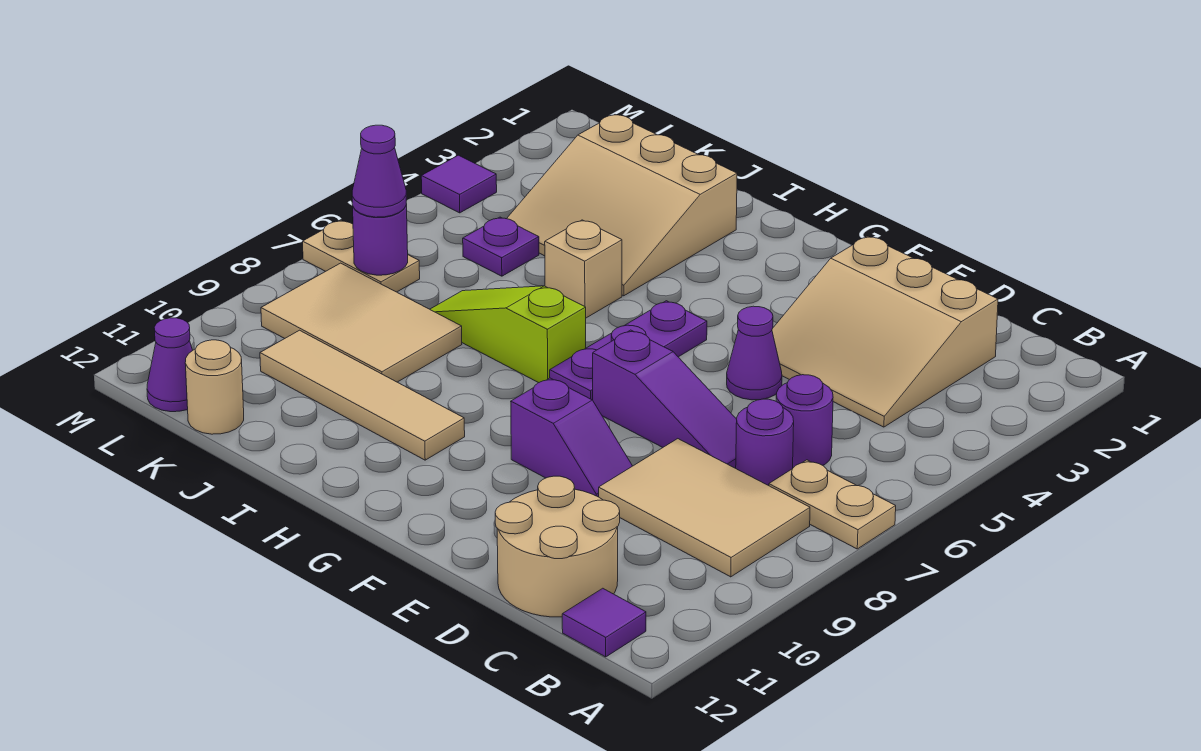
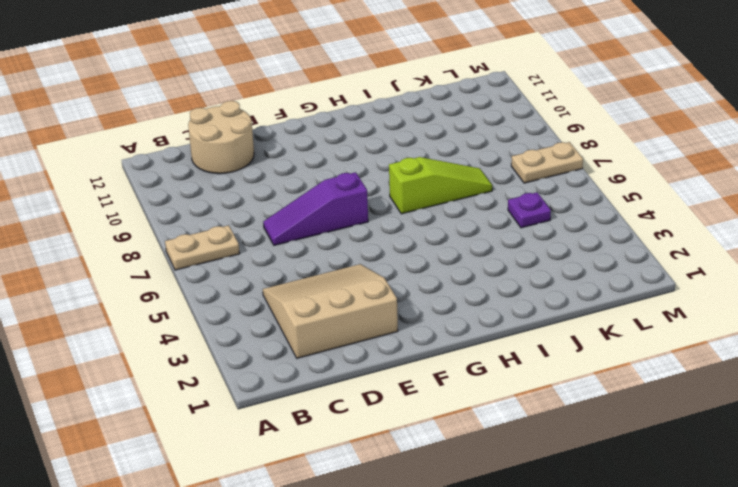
none -> tan tile B8:D9 level 1
none -> purple tile B12 level 1
none -> purple round brick C6 level 1

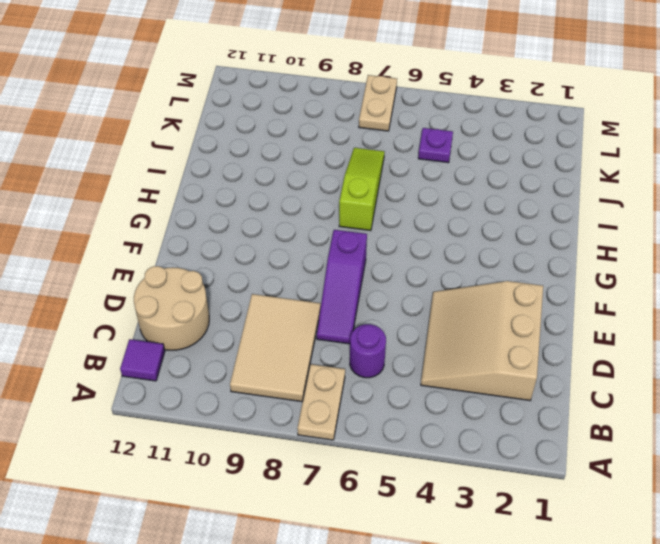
none -> purple round brick C7 level 1
none -> purple cone E5 level 1
none -> purple slope E9:F9 level 1 top F

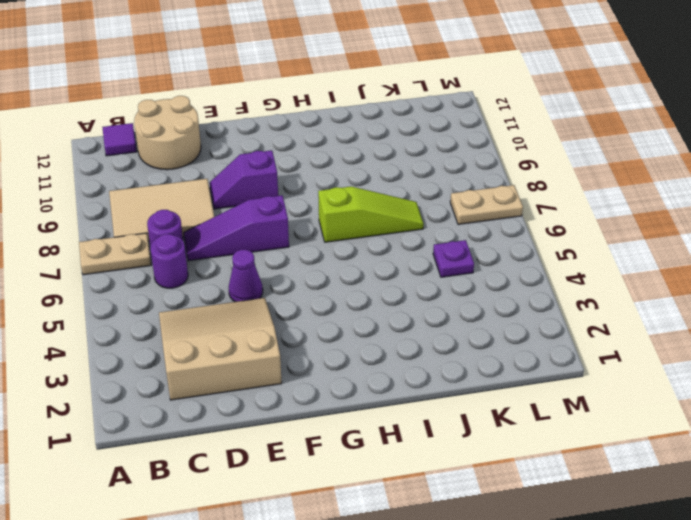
none -> purple plate G5:G7 level 1
none -> tan tile H10:K10 level 1
none -> tan slope I2:K4 level 1 top 2

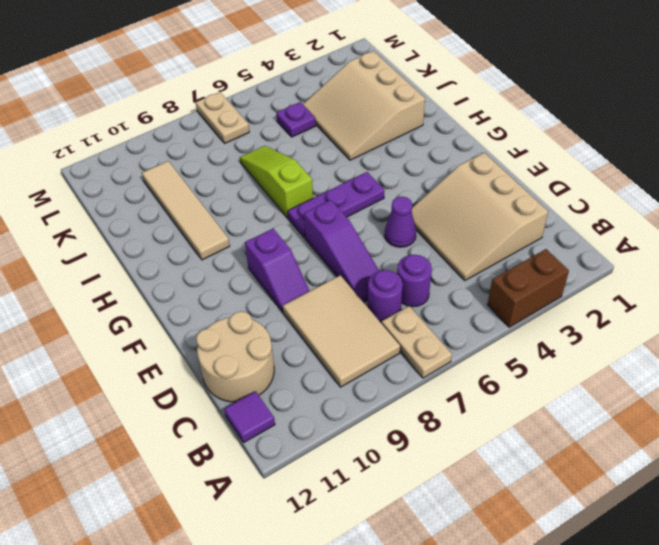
brown brick A3:A4 level 1 -> none
none -> tan brick I5 level 1
none -> tan tile J8:L9 level 1
none -> tan round brick K12 level 1

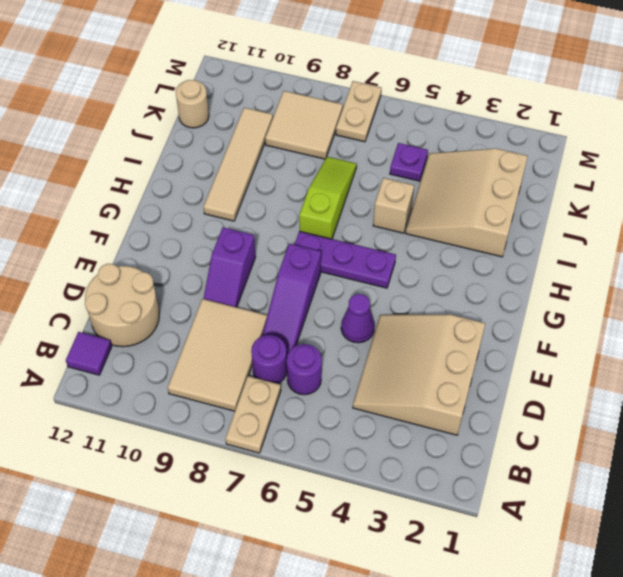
tan tile K8:L9 level 1 -> tan tile J8:L9 level 1
none -> purple cone L12 level 1
none -> purple tile M4 level 1
none -> purple round brick L7 level 2

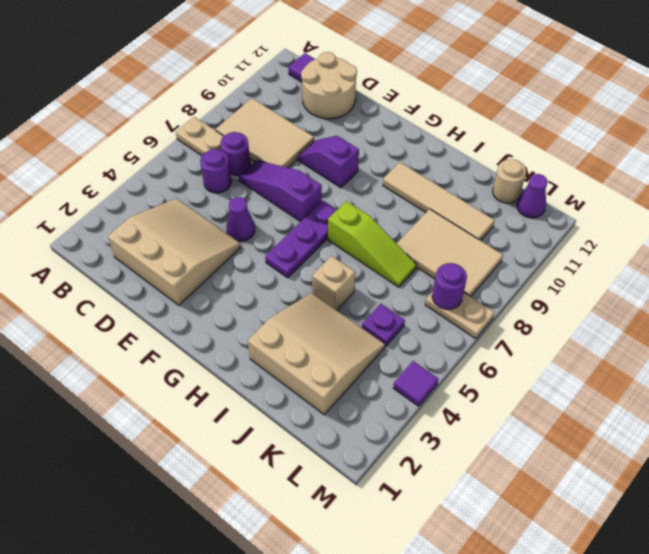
none -> purple cone L7 level 3

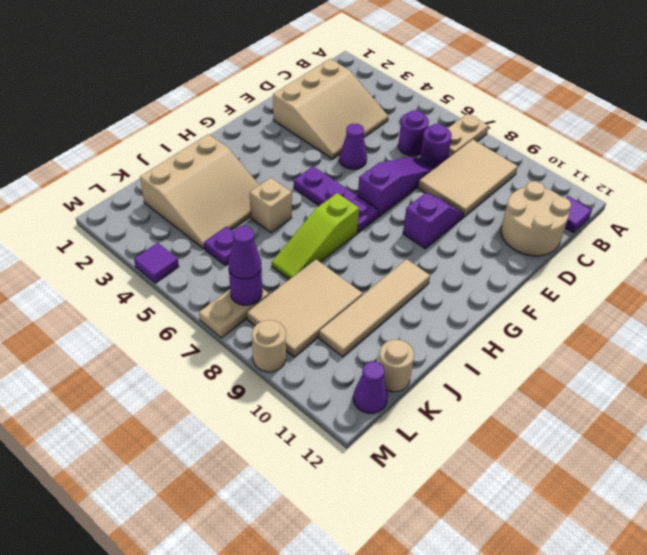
tan round brick M9 level 1 -> none

